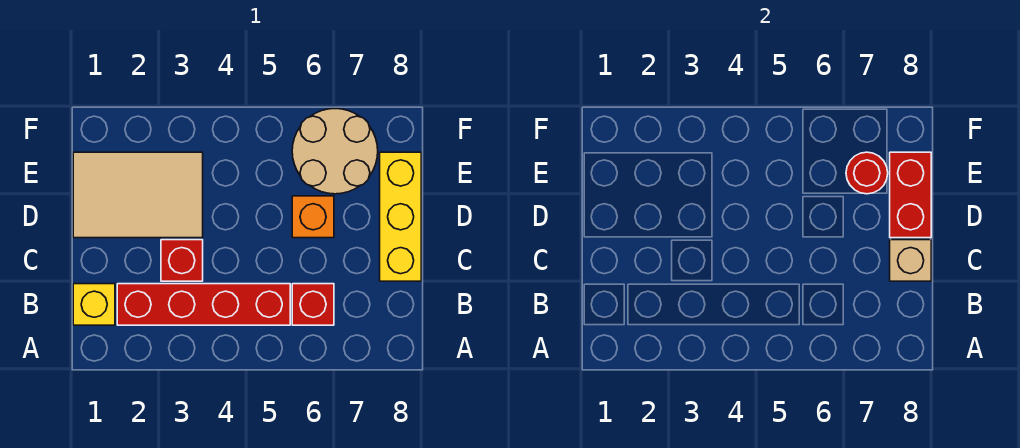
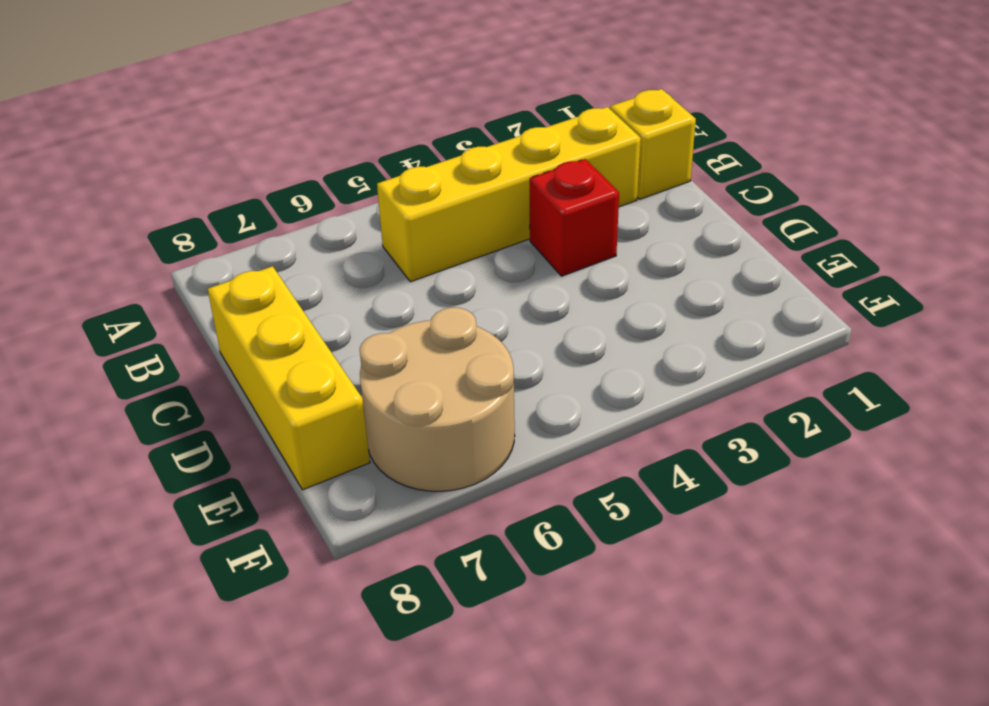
yellow brick B2:B5 level 1 -> red brick B2:B5 level 1
none -> red brick B6 level 1
none -> tan tile D1:E3 level 1

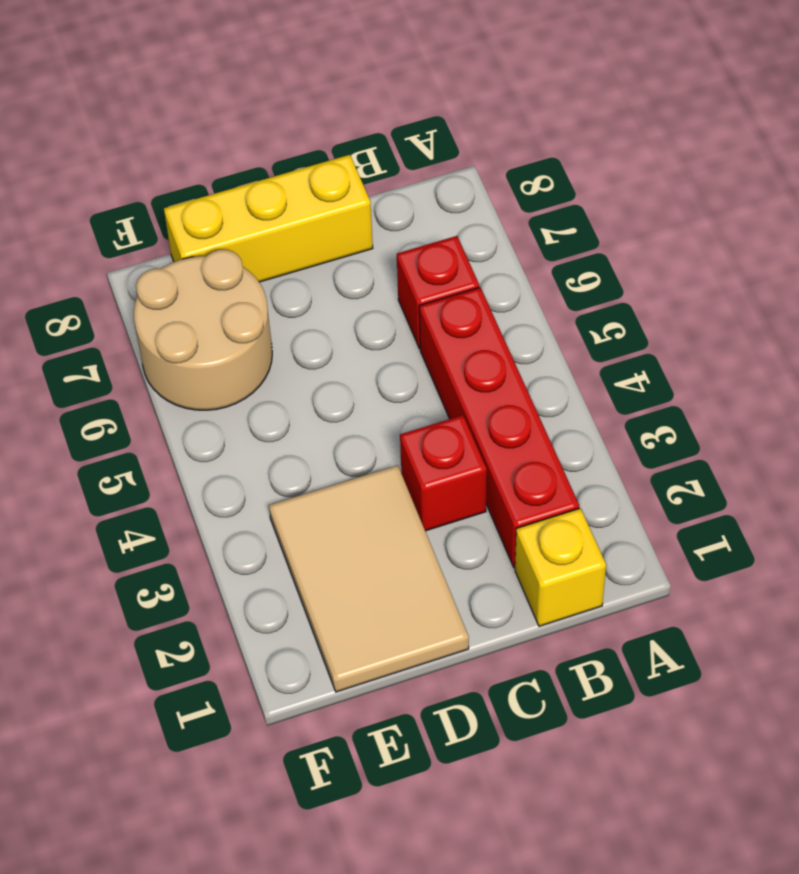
none -> orange brick D6 level 1
none -> tan brick C8 level 2

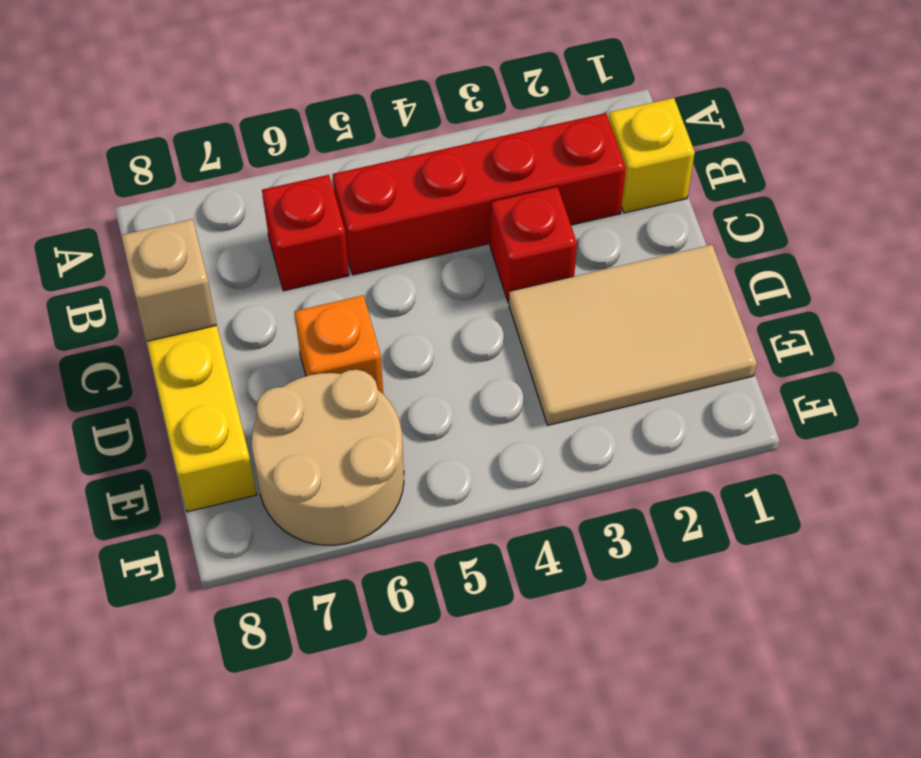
none -> red brick D8:E8 level 2
none -> red round brick E7 level 2

